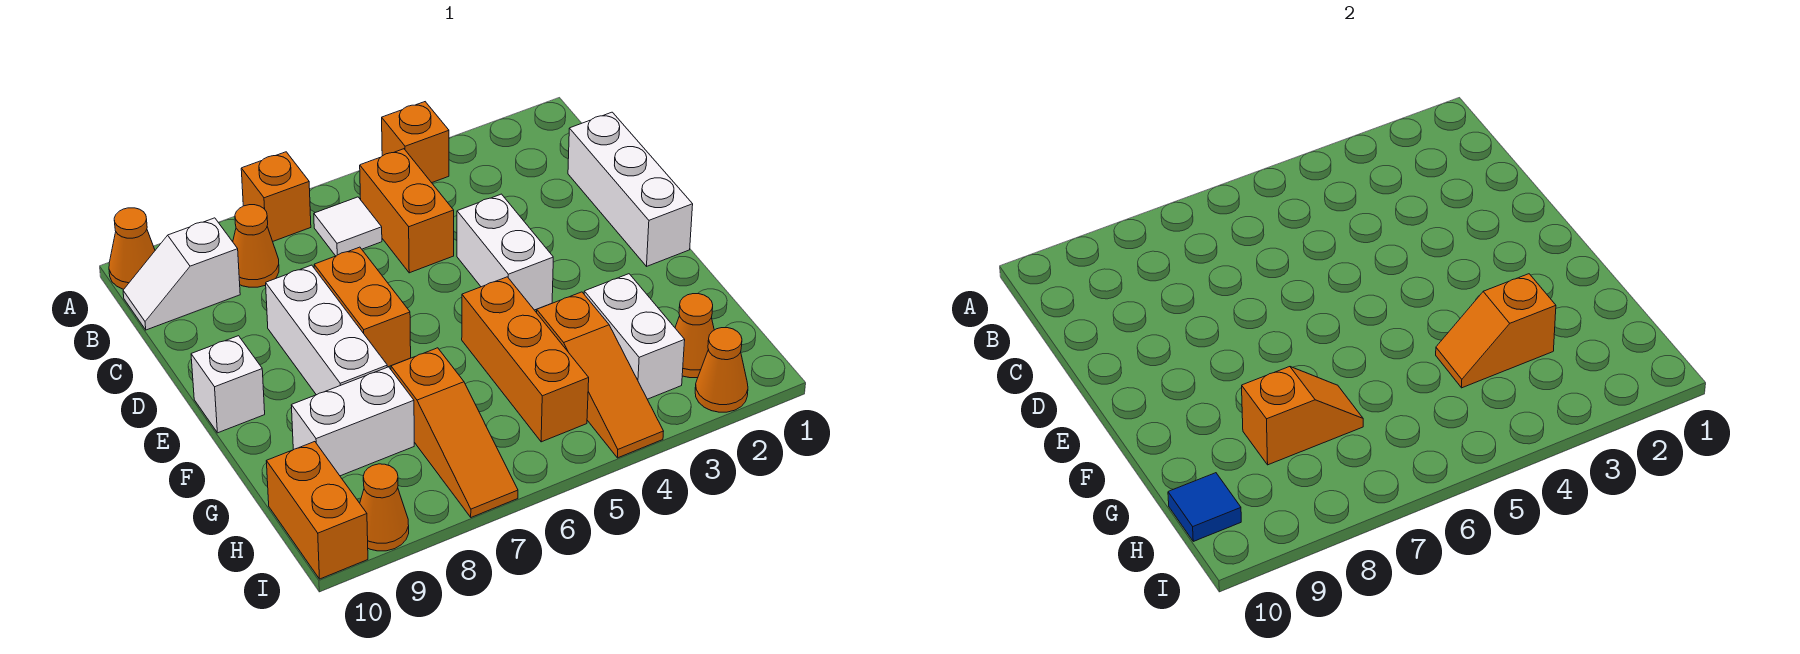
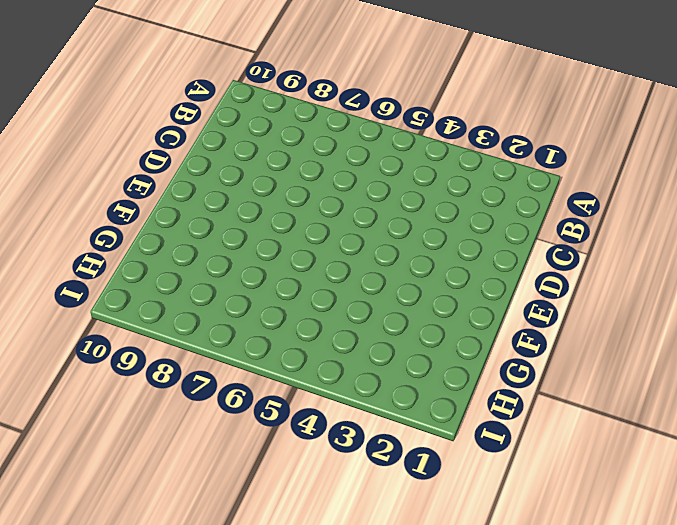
none -> orange brick A4 level 1
none -> orange brick A7 level 1
none -> orange cone A10 level 1

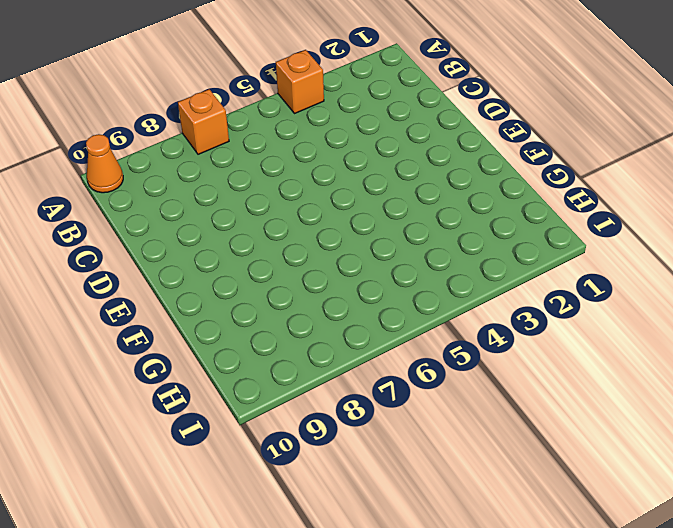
none -> orange brick B5:C5 level 1
none -> white tile B6 level 1
none -> orange cone B8 level 1

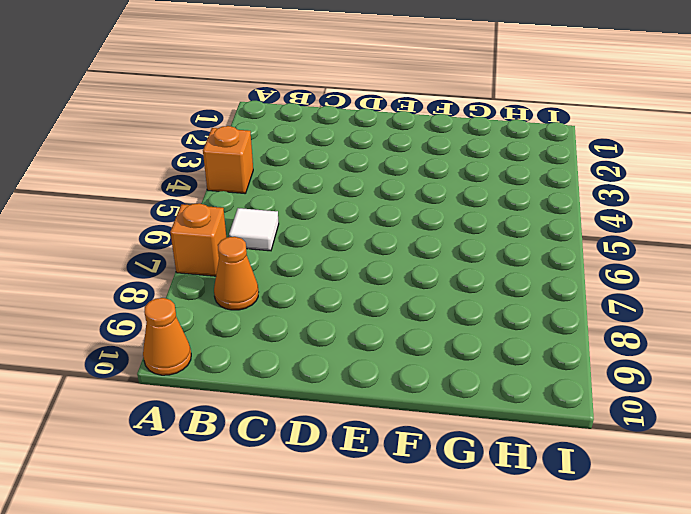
none -> orange brick B5:C5 level 1
none -> white slope B9:B10 level 1 top 9
none -> white brick C1:E1 level 1

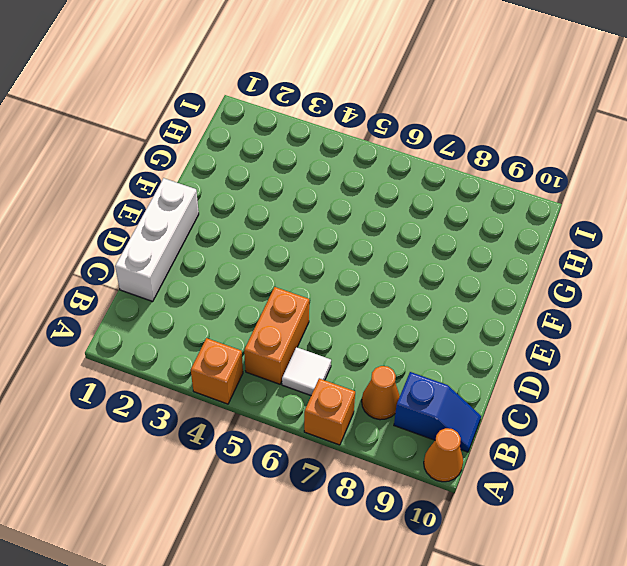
blue slope B9:B10 level 1 top 9 -> white slope B9:B10 level 1 top 9
none -> white brick D4:E4 level 1
none -> orange brick D7:E7 level 1
none -> white brick D8:F8 level 1

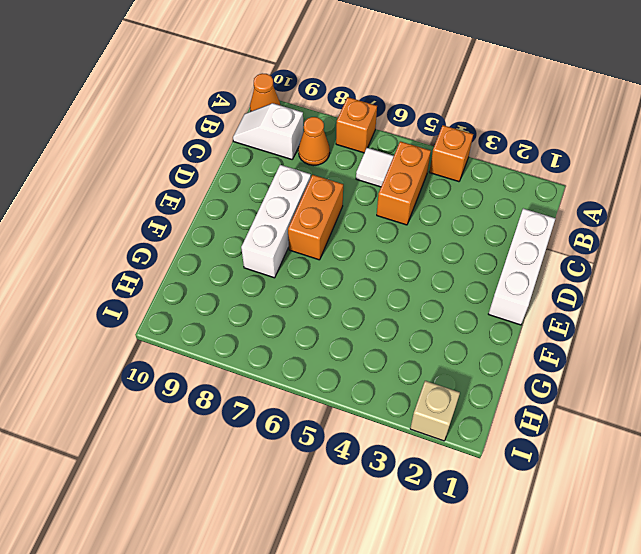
tan brick I2 level 1 -> orange cone I2 level 1
none -> white brick D4:E4 level 1
none -> white brick E10 level 1
none -> orange brick F5:H5 level 1

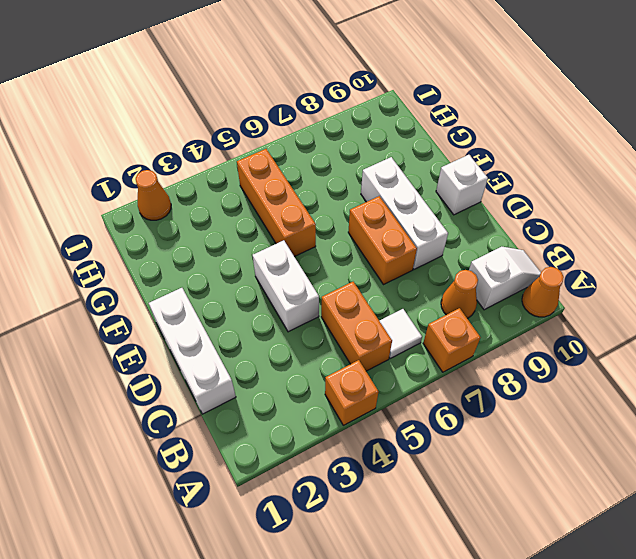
none -> white brick G3:H3 level 1
none -> orange slope G4:I4 level 1 top G
none -> orange slope G7:I7 level 1 top G

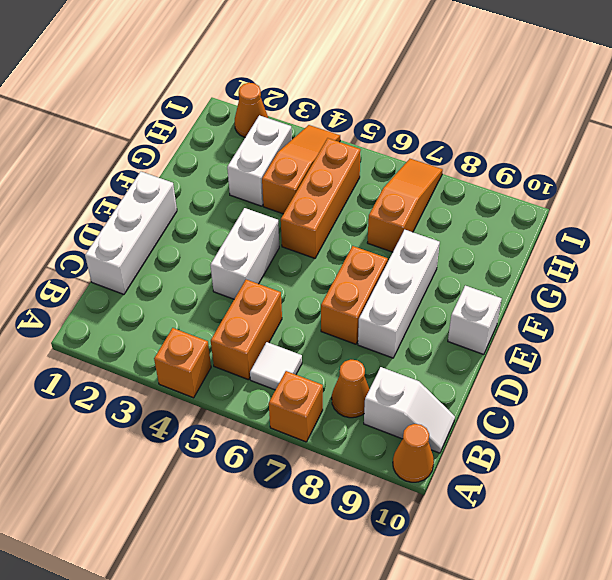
none -> white brick G8:G9 level 1
none -> orange cone H2 level 1
none -> orange brick H10:I10 level 1

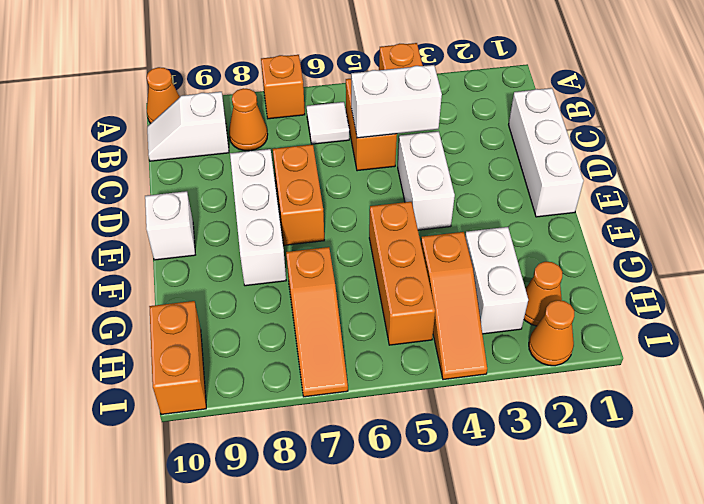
white brick C4:C5 level 2 -> white brick G8:G9 level 1
none -> orange cone I9 level 1
none -> orange slope G3:G4 level 2 top 3
none -> orange slope G7:G8 level 2 top 8

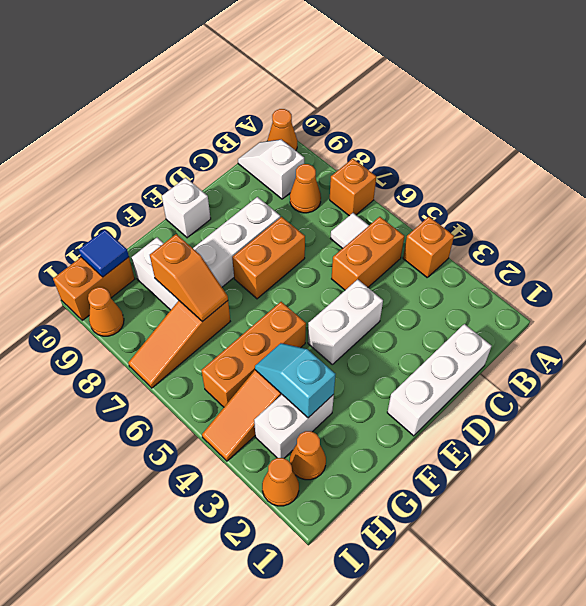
cyan slope G3:G4 level 2 top 3 -> orange slope G3:G4 level 2 top 3

